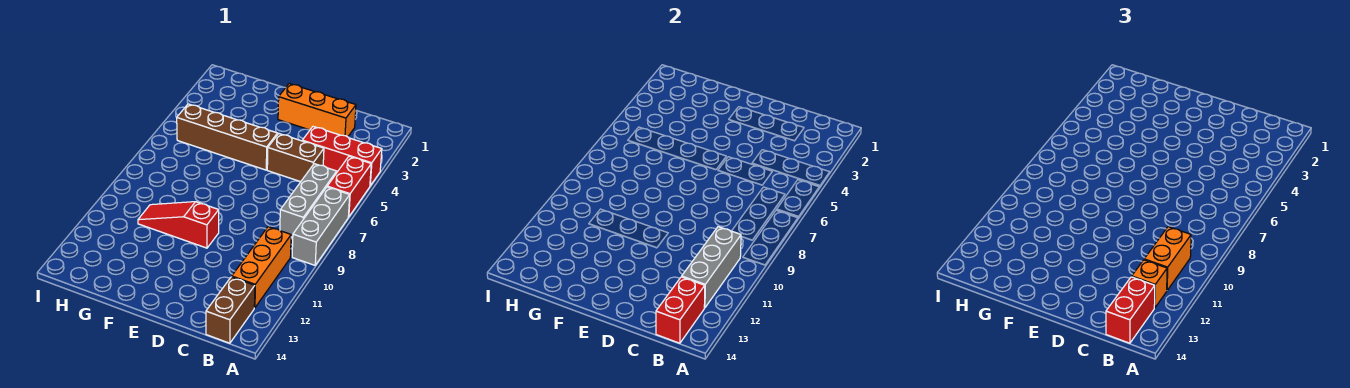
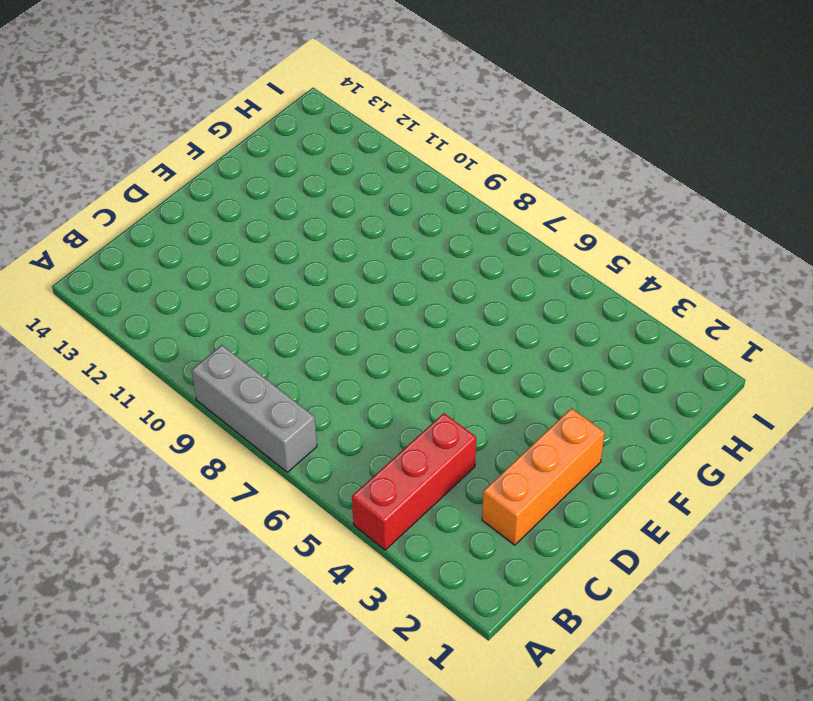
none -> red brick A5:A6 level 1
none -> grey brick B6:B8 level 1
none -> orange brick B10:B12 level 1

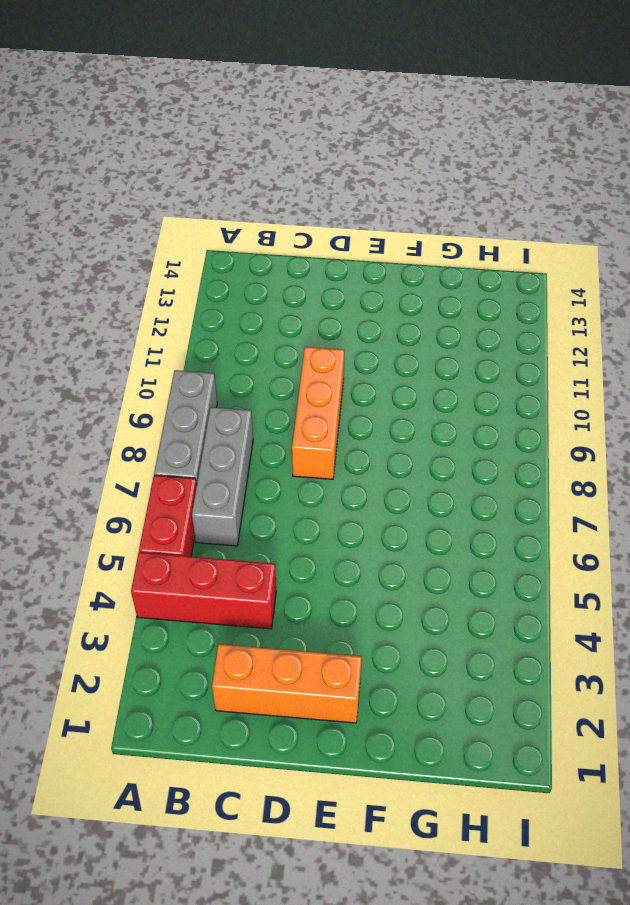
orange brick D8:D10 level 1 -> orange brick B10:B12 level 1
none -> brown brick B13:B14 level 1
none -> brown brick C5:D5 level 1
none -> brown brick E5:H5 level 1

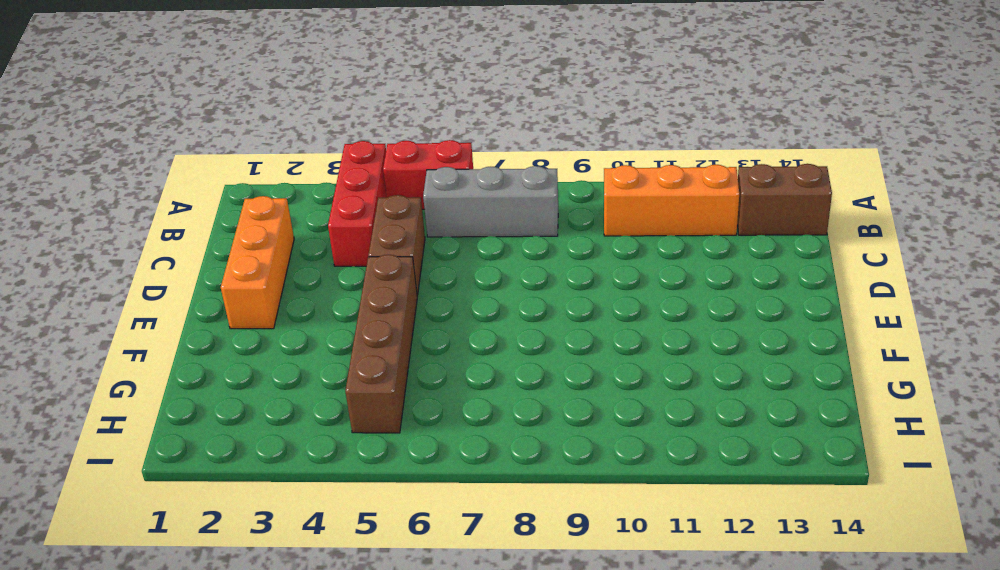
none -> grey brick A7:A9 level 1
none -> red slope E10:G10 level 1 top E
none -> grey brick B10:B12 level 2

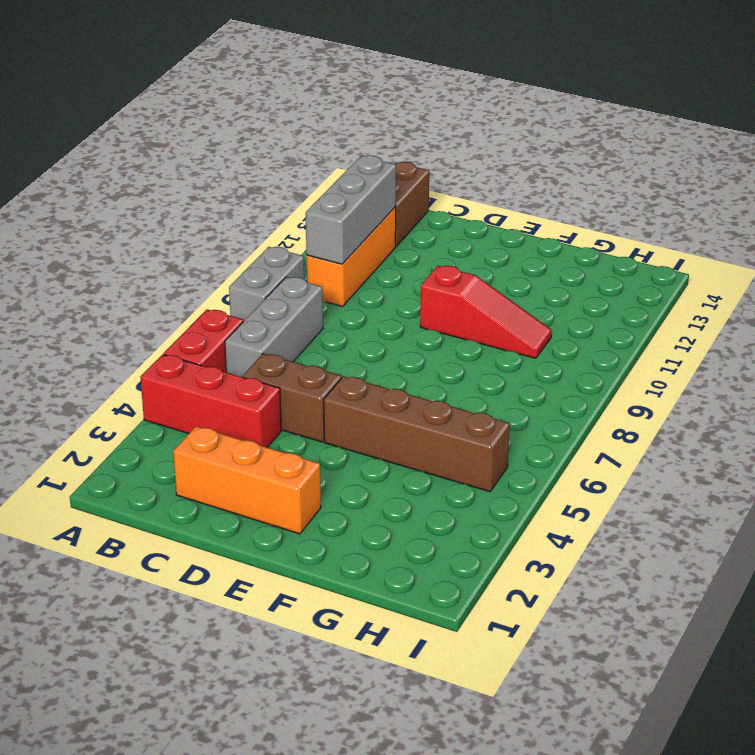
grey brick A8:A9 level 1 -> grey brick A7:A9 level 1
none -> red brick B13:B14 level 2
none -> orange brick B10:B11 level 3
none -> orange brick B12 level 3

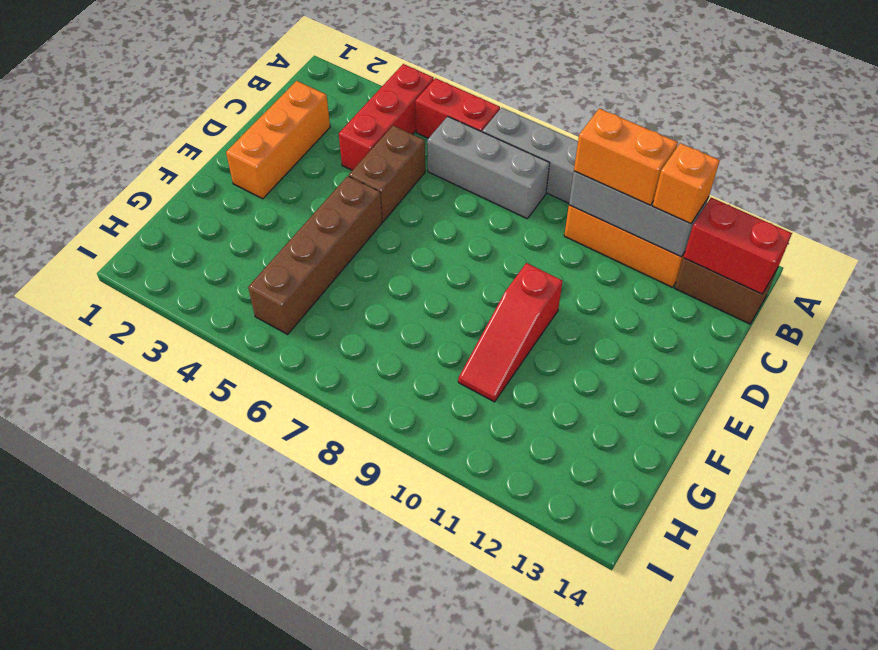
none -> red brick B13:B14 level 3

